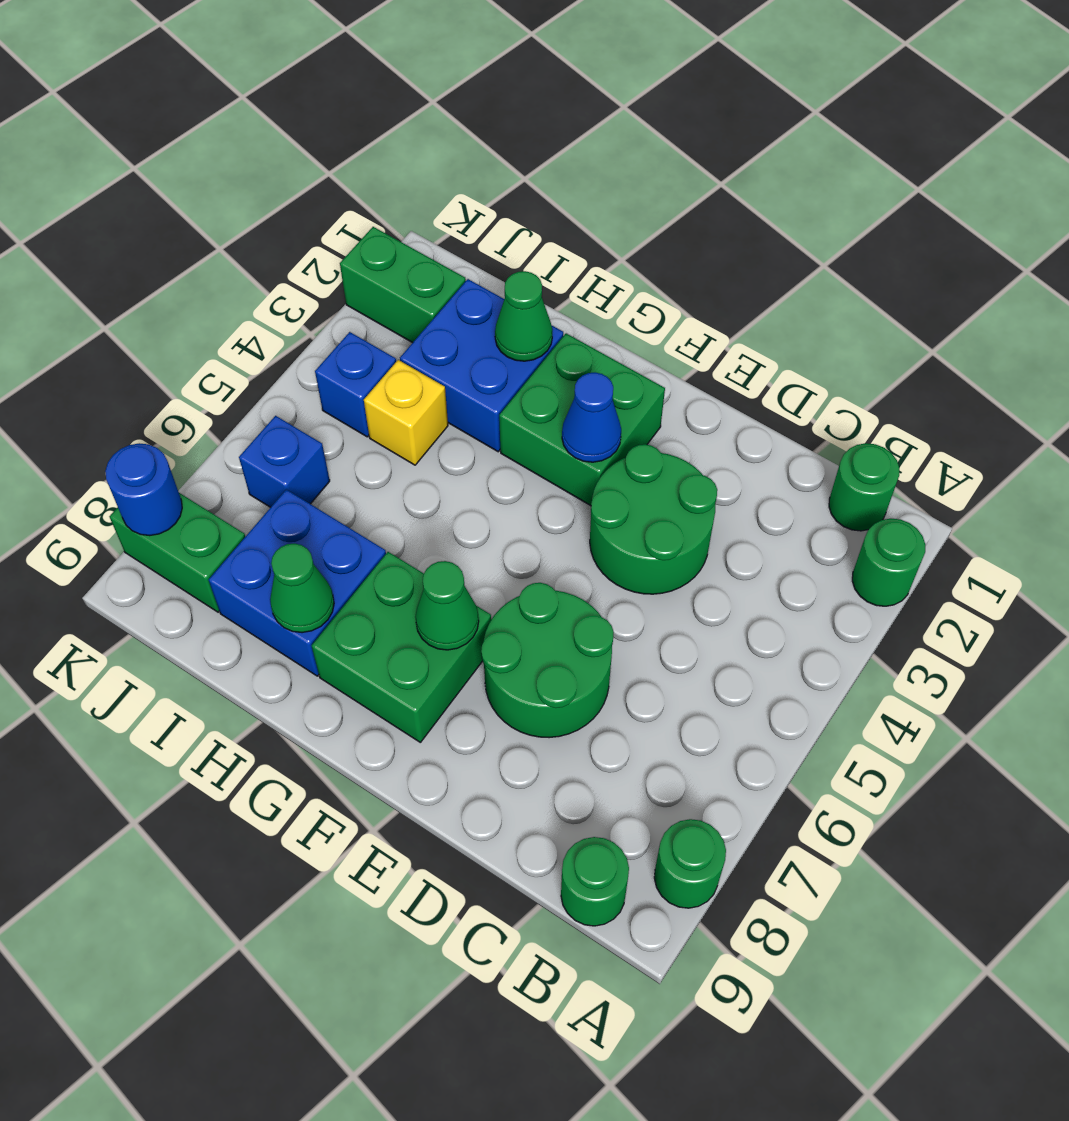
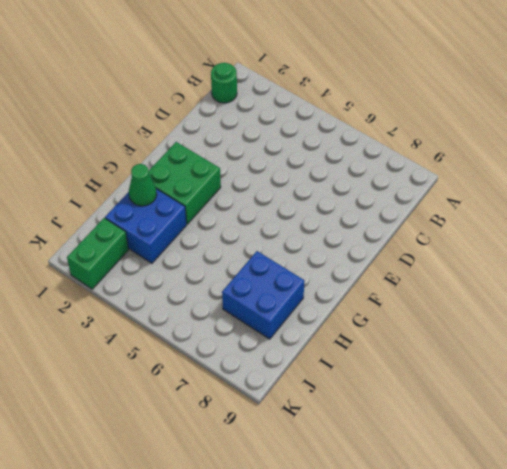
none -> green round brick A2 level 1
none -> green round brick A8 level 1
none -> green round brick B9 level 1

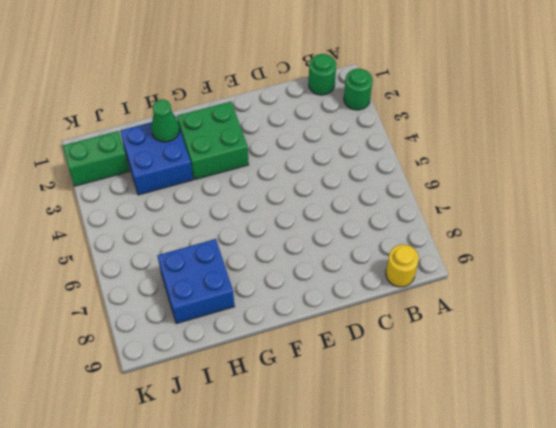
yellow round brick B9 level 1 -> green round brick B9 level 1
none -> green round brick A8 level 1
none -> green round brick D3:E4 level 1
none -> green round brick D6:E7 level 1

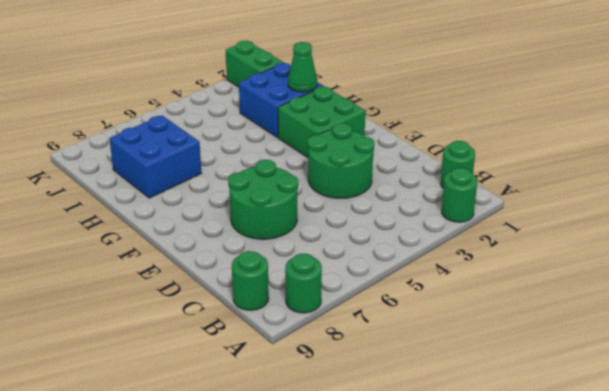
none -> green brick F7:G8 level 1
none -> yellow brick I4 level 1
none -> blue brick J4 level 1

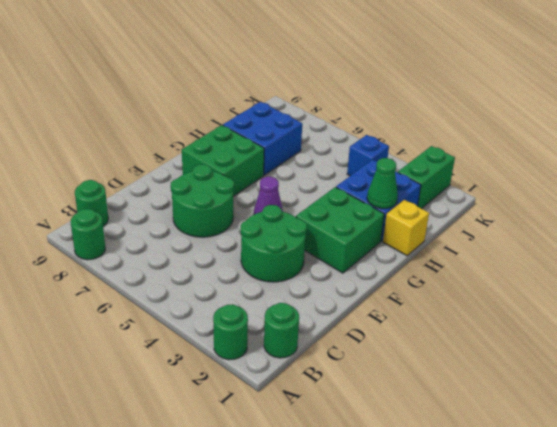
purple cone F5 level 1 -> none
yellow brick H1 level 1 -> yellow brick I4 level 1
none -> blue brick J6 level 1
none -> green brick J8:K8 level 1
none -> blue cone F3 level 2

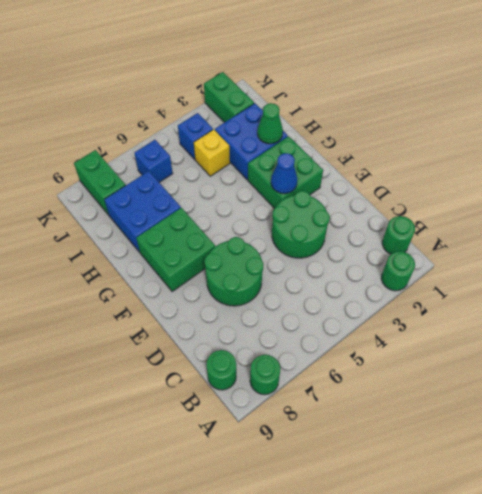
none -> green cone F7 level 2
none -> green cone H8 level 2
none -> blue round brick K8 level 2

